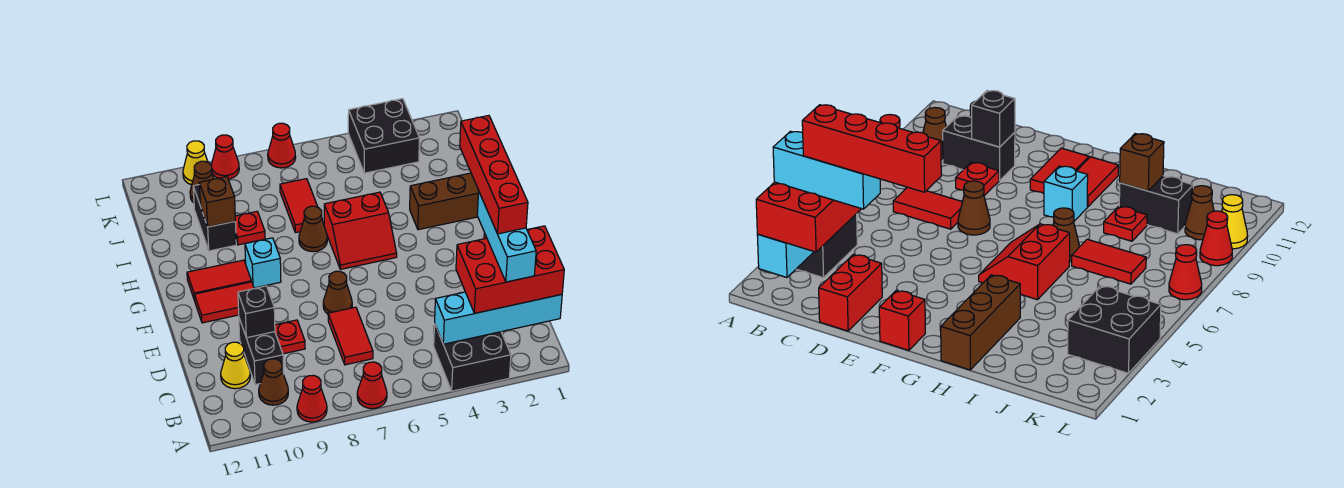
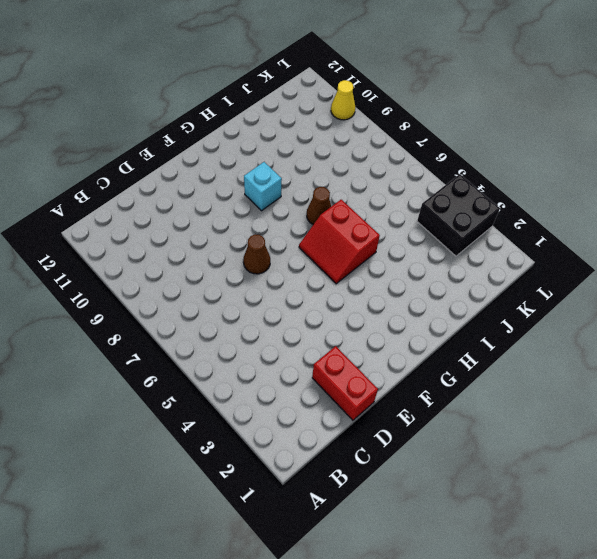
none -> black brick A3:B4 level 1
none -> red cone A7 level 1
none -> red cone A9 level 1
none -> brown cone B10 level 1

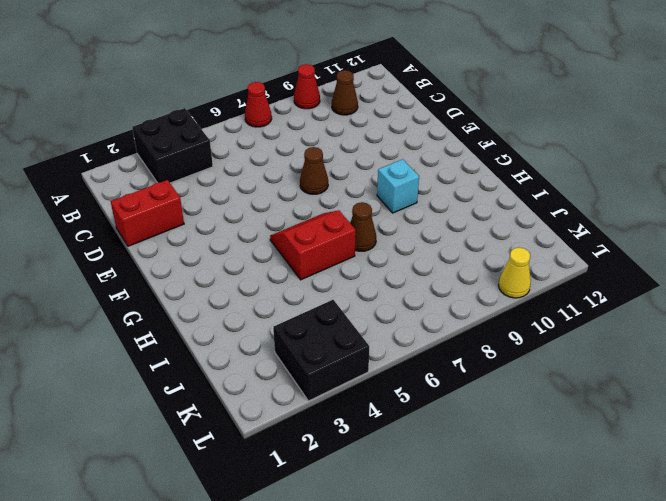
none -> red tile C7:D7 level 1
none -> black brick C10:D10 level 1
none -> yellow cone C11 level 1
none -> red plate D9 level 1

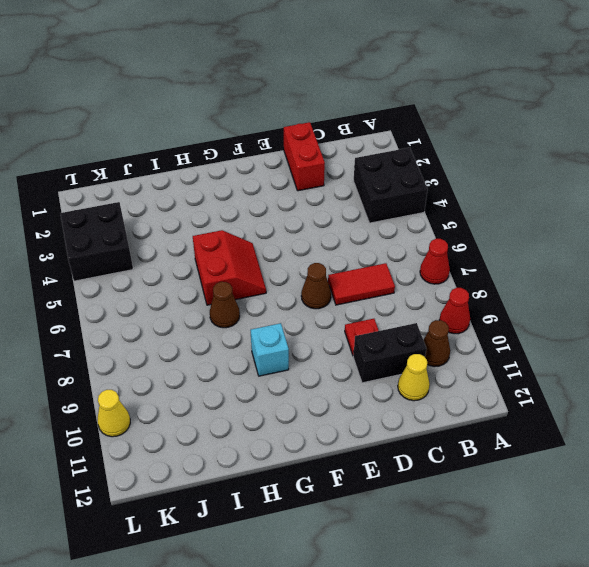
none -> red brick F1 level 1
none -> red tile F10:F11 level 1
none -> red tile G10:G11 level 1
none -> brown brick H1:H3 level 1

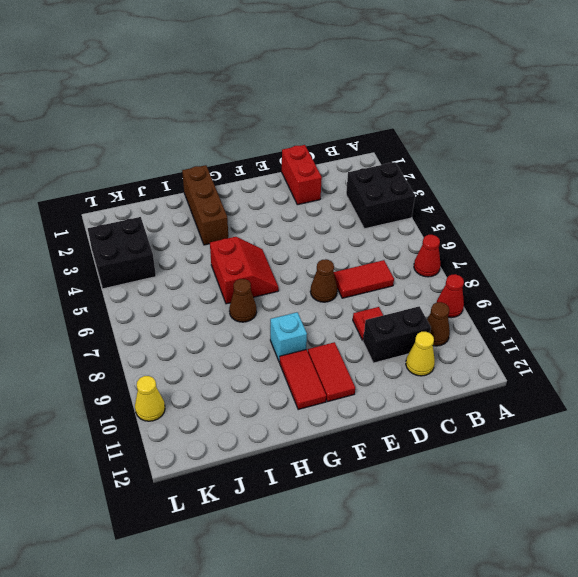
none -> red brick F1 level 1
none -> red tile I7:J7 level 1
none -> red plate I9 level 1
none -> black brick I10:J10 level 1

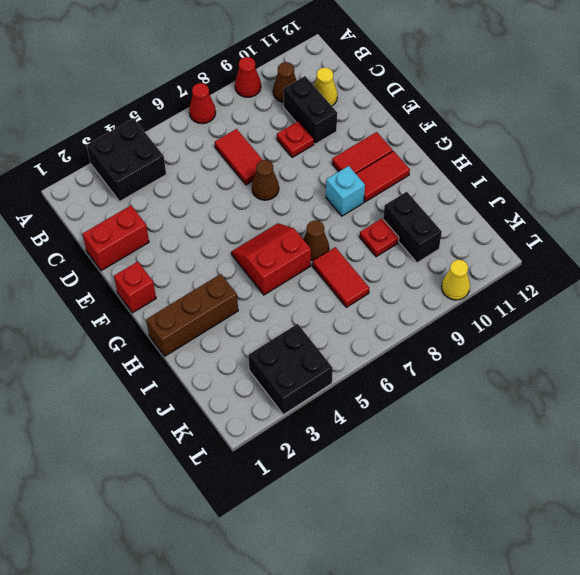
none -> brown cone K10 level 1
none -> red cone L7 level 1
none -> red cone L9 level 1
none -> cyan brick B1:B4 level 2

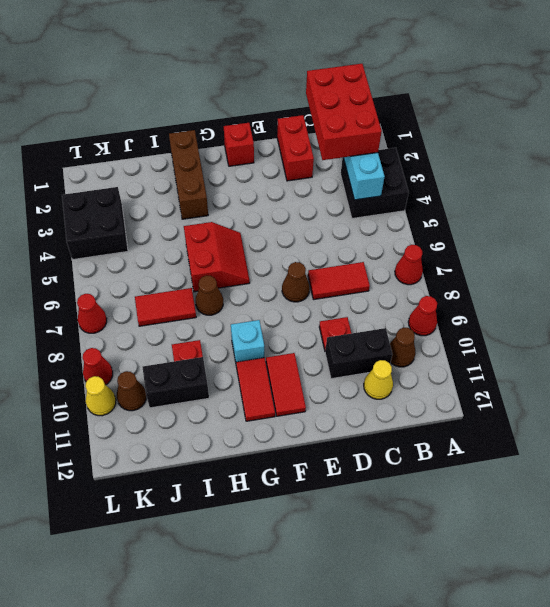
none -> black brick D10 level 2
none -> brown brick I10 level 2
none -> cyan brick B2:D2 level 4
none -> red brick C2:F2 level 5

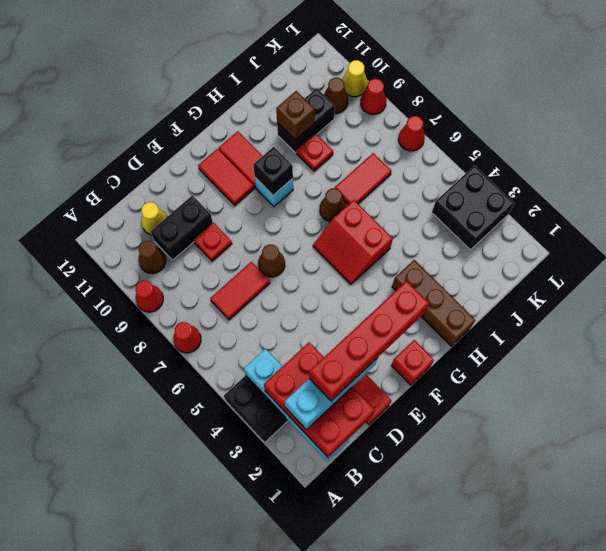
black brick G9 level 2 -> black brick D10 level 2

